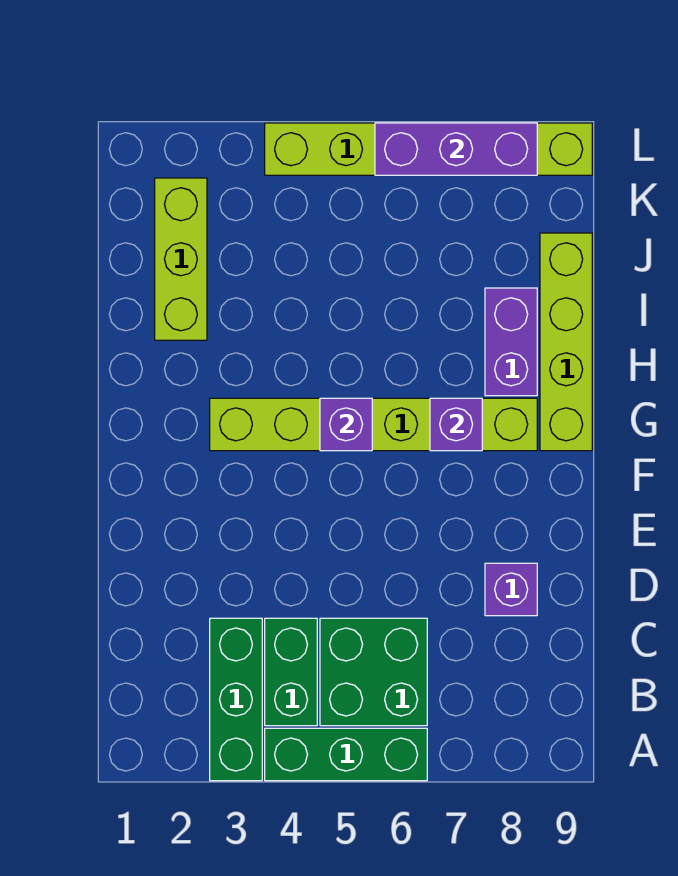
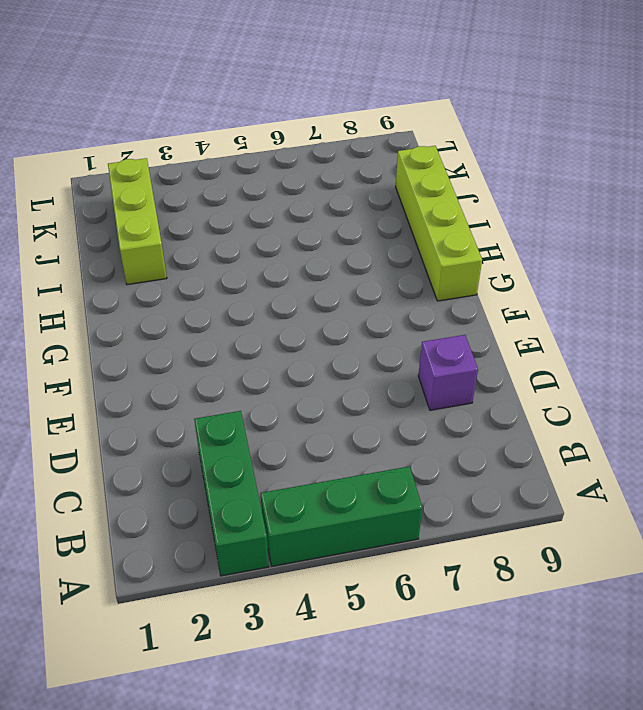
none -> green brick B4:C4 level 1
none -> green brick B5:C6 level 1
none -> lime brick G3:G8 level 1

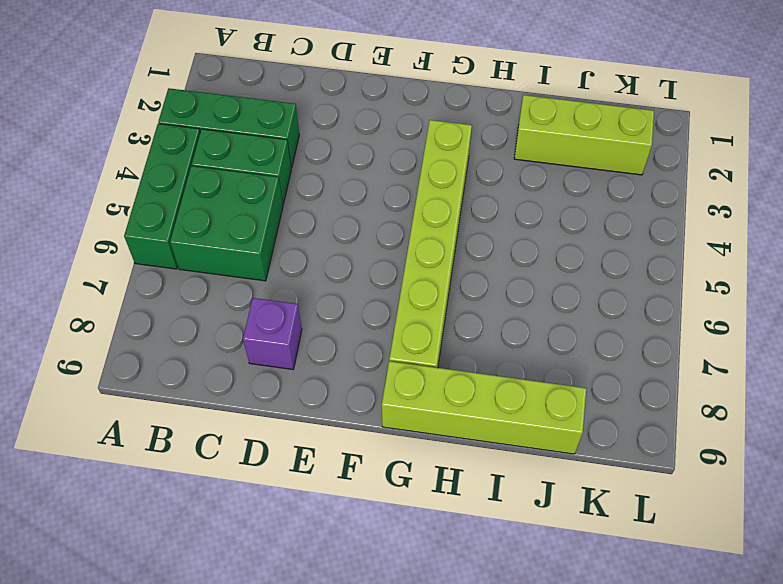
none -> purple brick H8:I8 level 1
none -> lime brick L4:L9 level 1
none -> purple brick G5 level 2

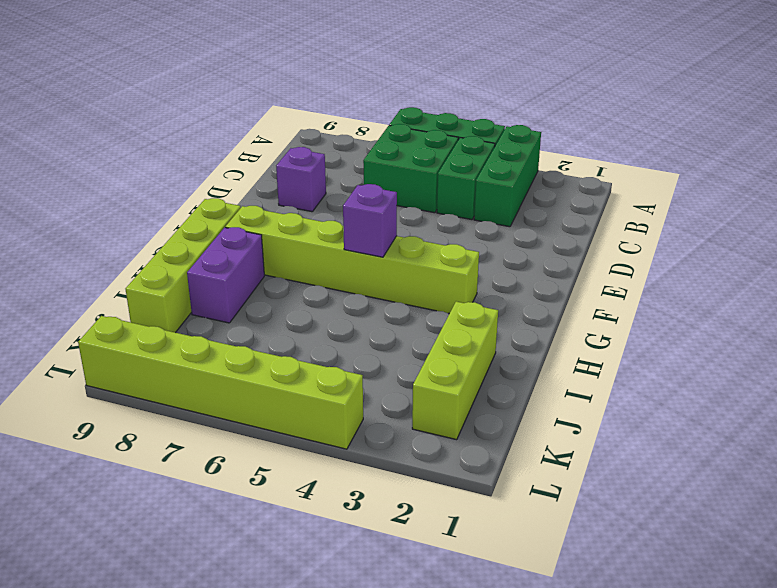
none -> purple brick G7 level 2
none -> purple brick L6:L8 level 2

